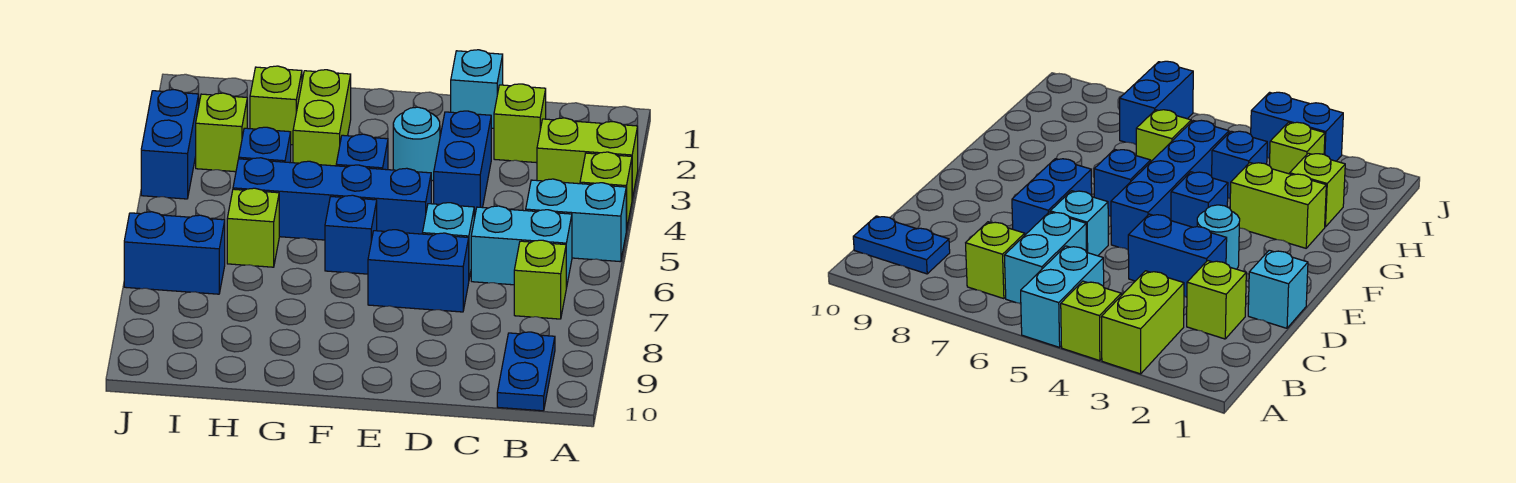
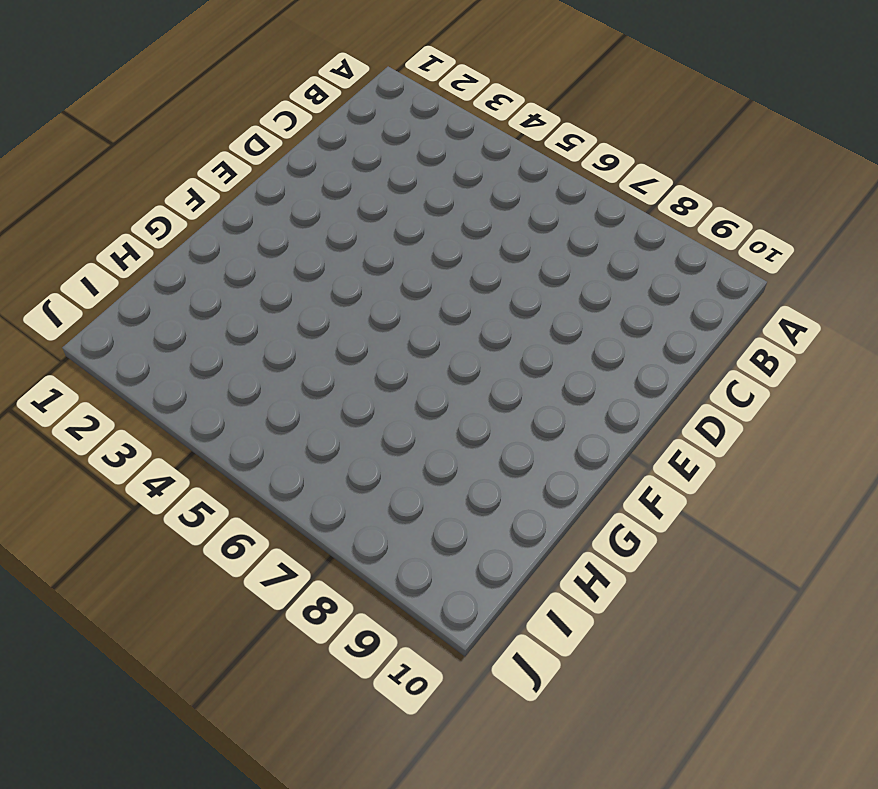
none -> lime brick A3:B3 level 1
none -> lime brick A4 level 1
none -> cyan brick A5:B5 level 1

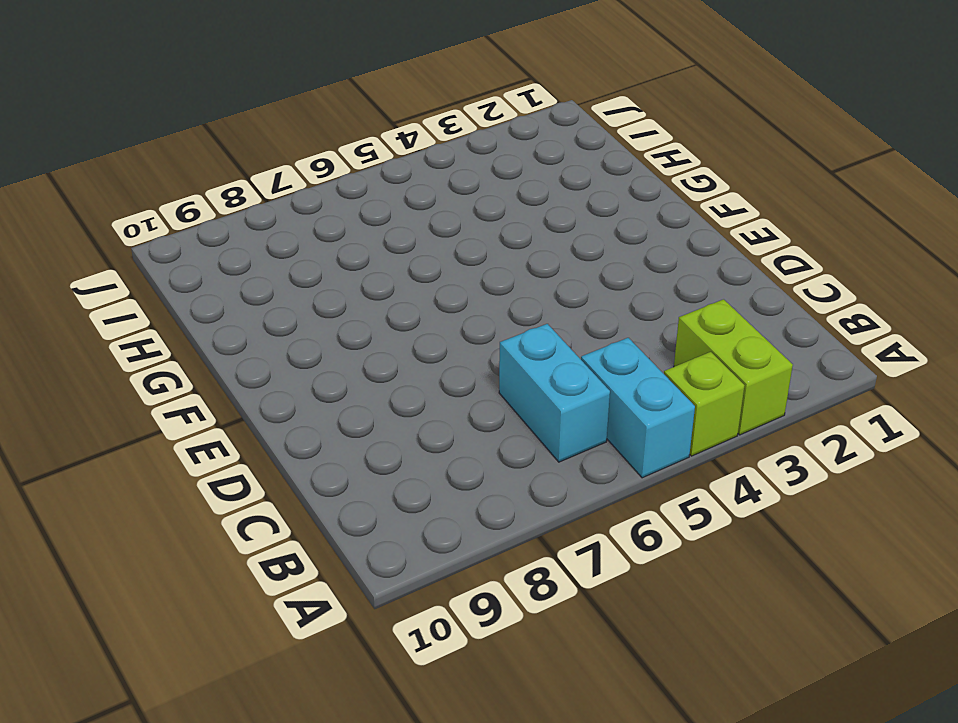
none -> lime brick B7 level 1
none -> blue plate B9:B10 level 1
none -> lime brick C2 level 1

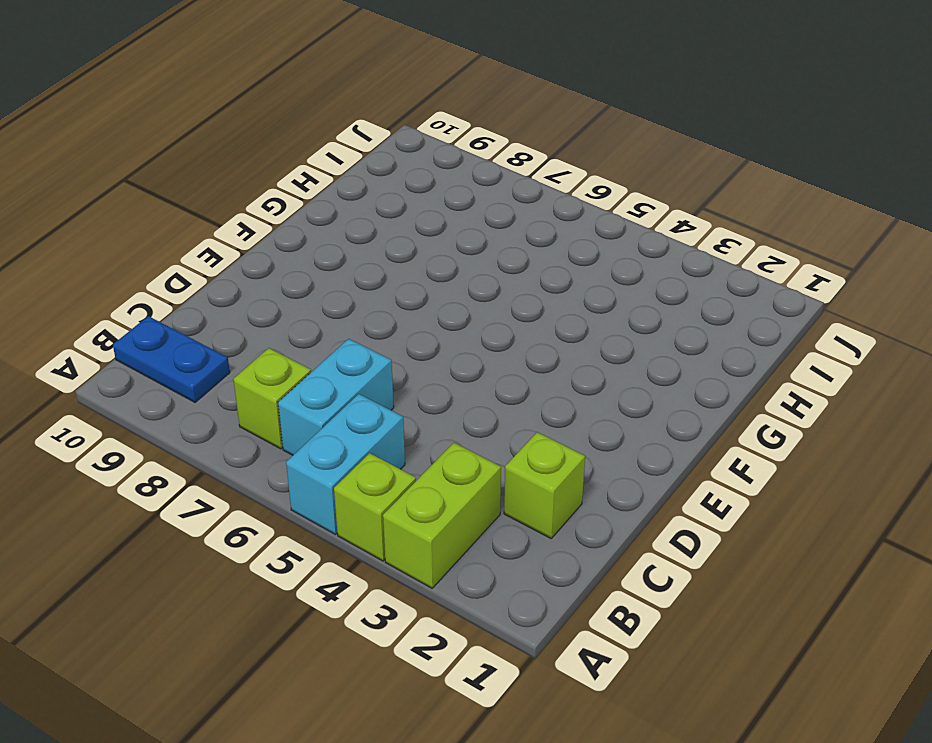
none -> cyan brick D1 level 1
none -> blue brick D3:D4 level 1
none -> cyan brick D6 level 1

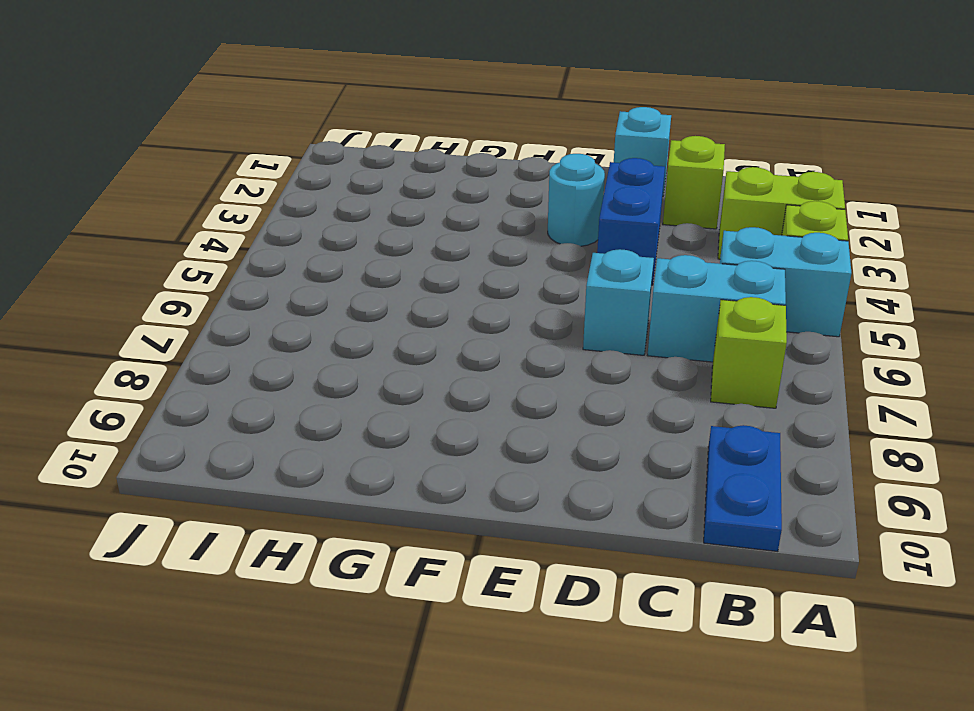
none -> blue brick D7:E7 level 1
none -> blue brick E5:H5 level 1
none -> blue brick F4 level 1

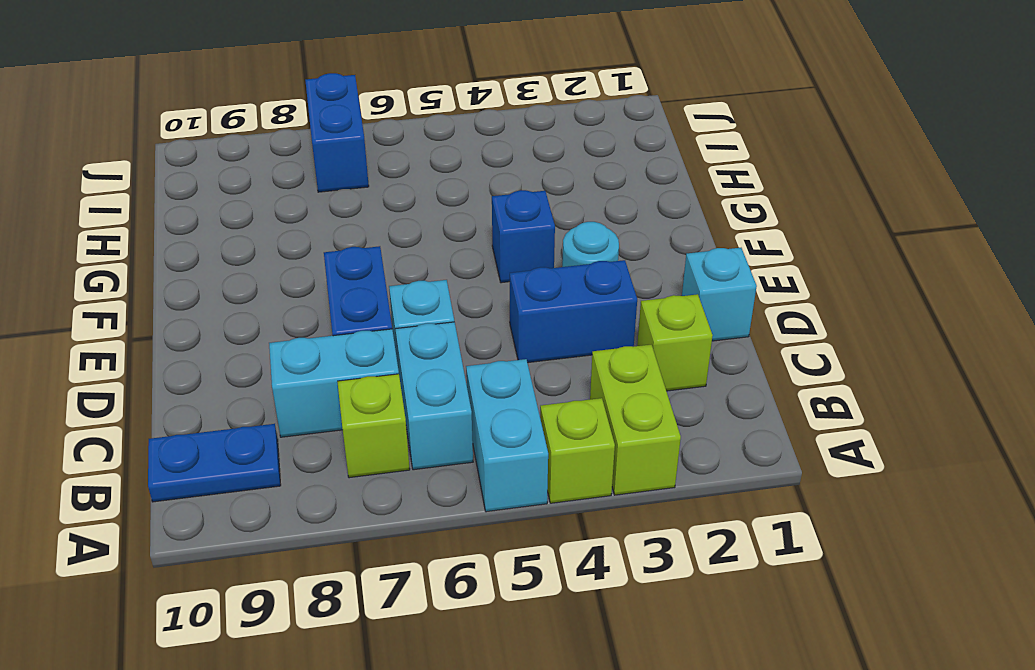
cyan brick C7:C8 level 1 -> none
none -> blue brick E5:H5 level 1
none -> blue brick F6 level 1
none -> lime brick G2:G3 level 1

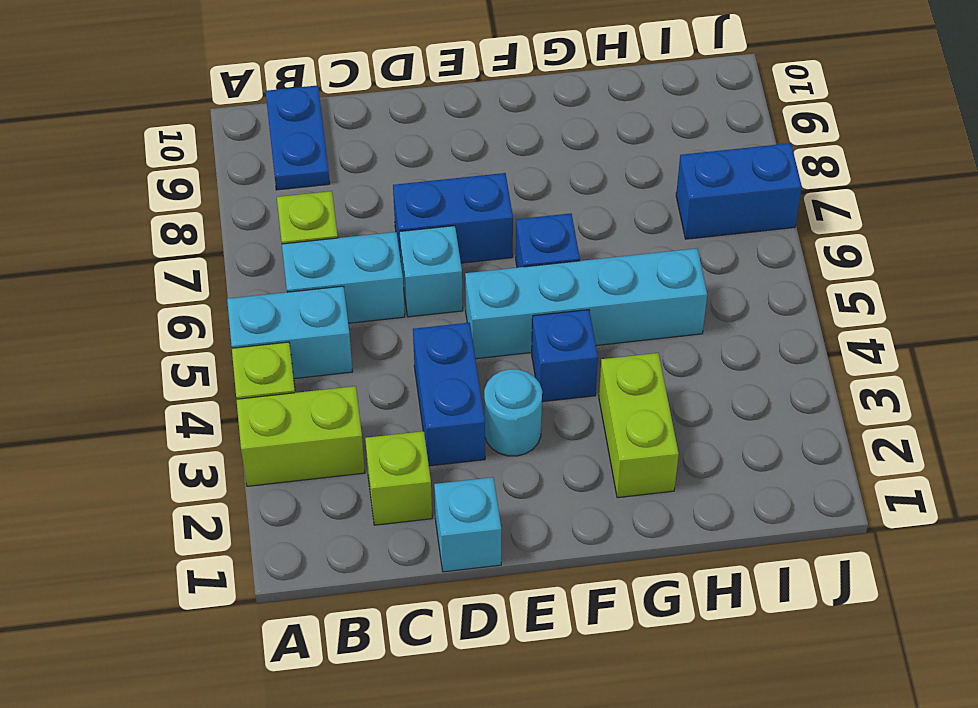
cyan brick E5:H5 level 1 -> blue brick E5:H5 level 1
none -> lime brick H2 level 1
none -> blue brick H4 level 1
none -> lime brick H6 level 1

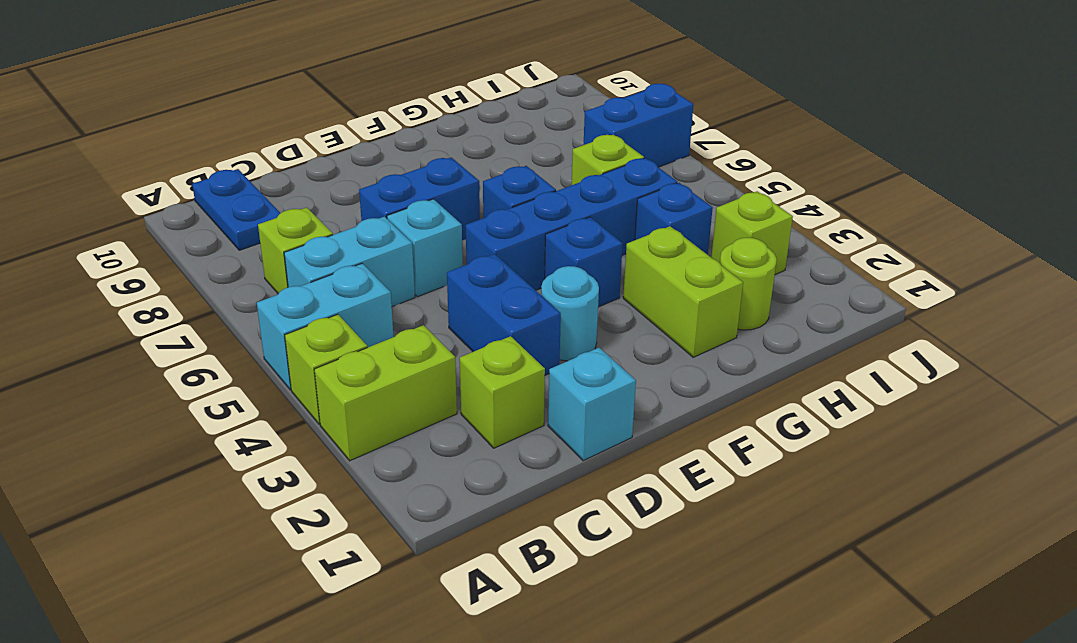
lime round brick H2 level 1 -> lime brick H2 level 1
none -> blue brick J3:J4 level 1

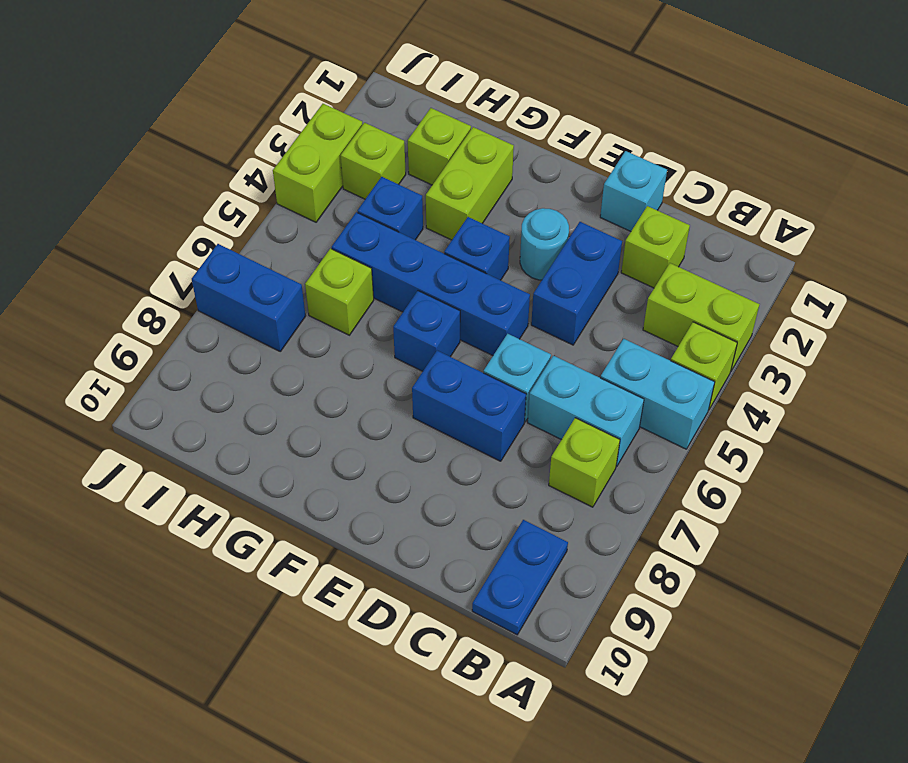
lime brick J3:J4 level 1 -> blue brick J3:J4 level 1

